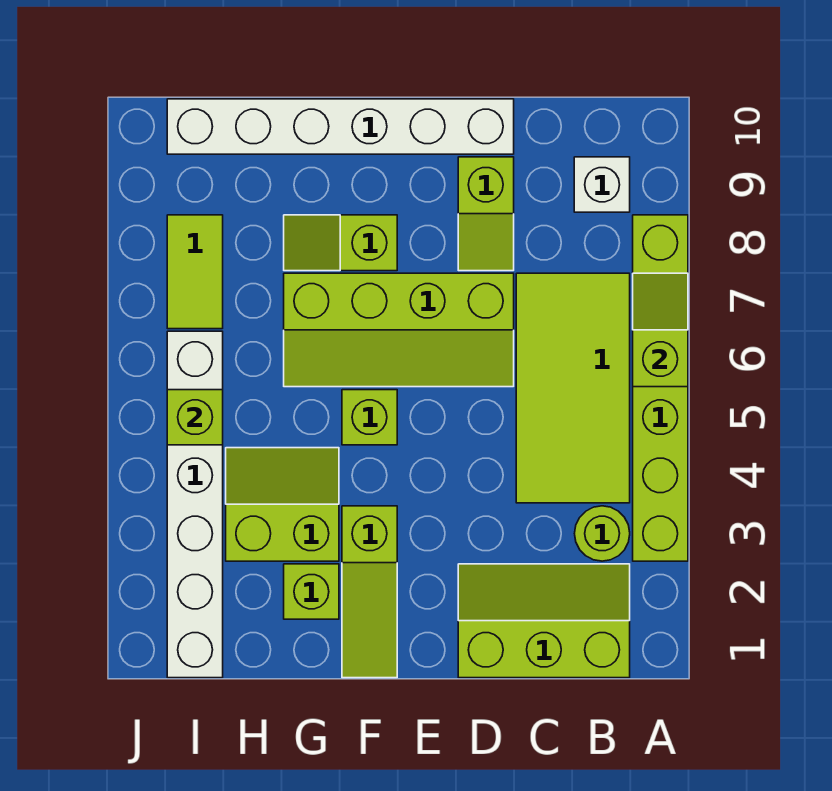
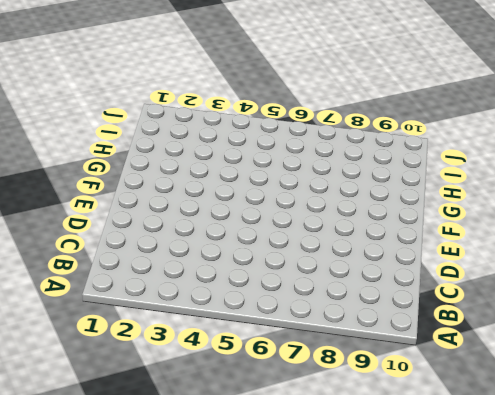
none -> lime brick A3:A8 level 1
none -> lime slope B1:D2 level 1 top 1
none -> lime round brick B3 level 1

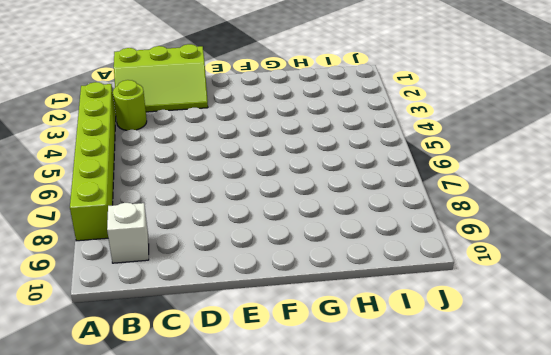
none -> lime tile B4:C7 level 1
none -> lime slope D6:G7 level 1 top 7
none -> lime slope D8:D9 level 1 top 9

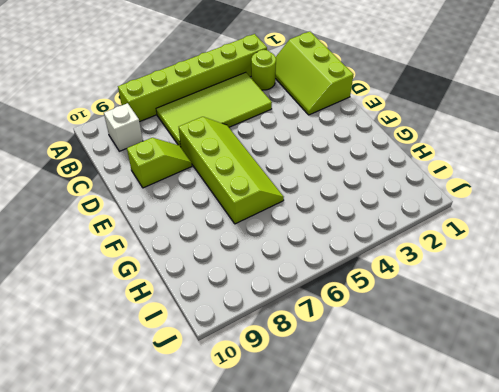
none -> white brick D10:I10 level 1
none -> lime slope F1:F3 level 1 top 3
none -> lime brick F5 level 1

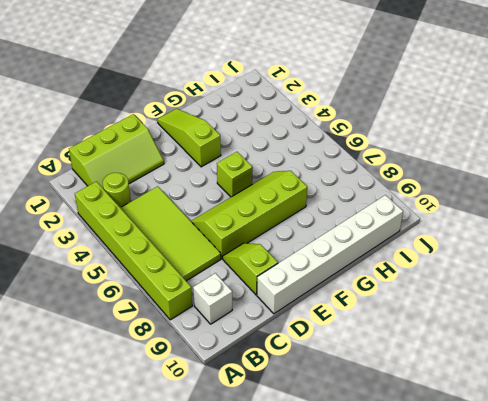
none -> lime slope F8:G8 level 1 top F
none -> lime brick G2 level 1
none -> lime slope G3:H4 level 1 top 3

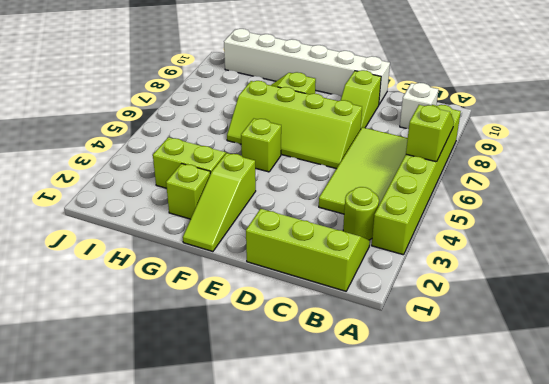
none -> white brick I1:I6 level 1
none -> lime tile I7:I8 level 1
none -> lime brick I5 level 2

